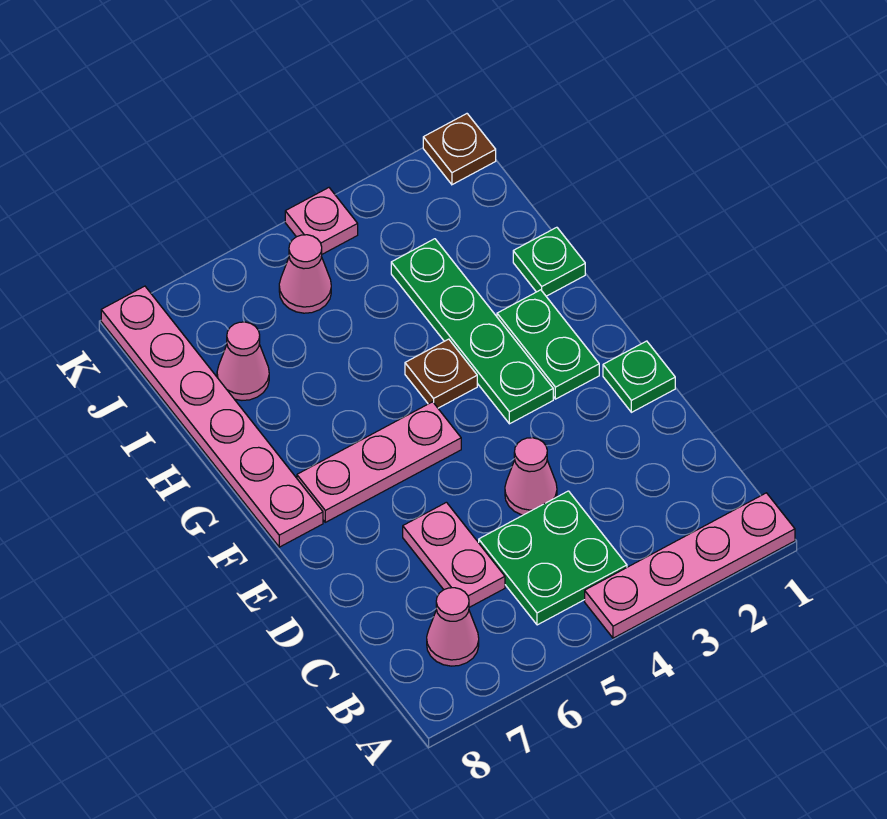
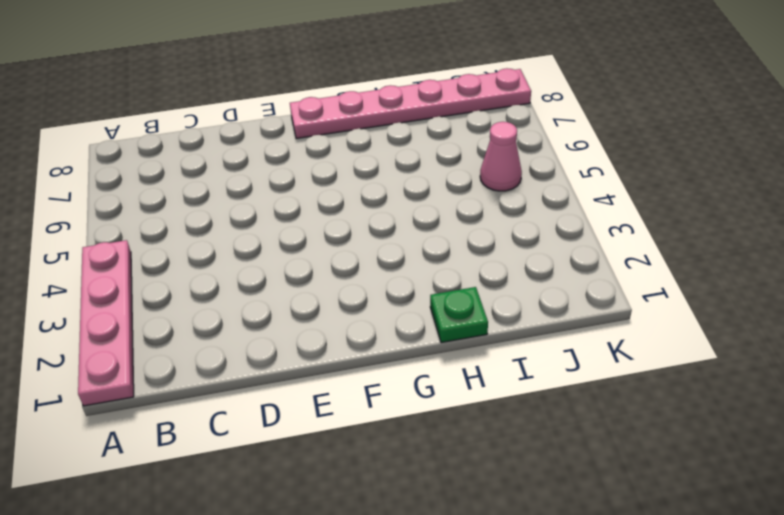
none -> green plate B4:C5 level 1
none -> pink cone B7 level 1
none -> pink plate C6:D6 level 1

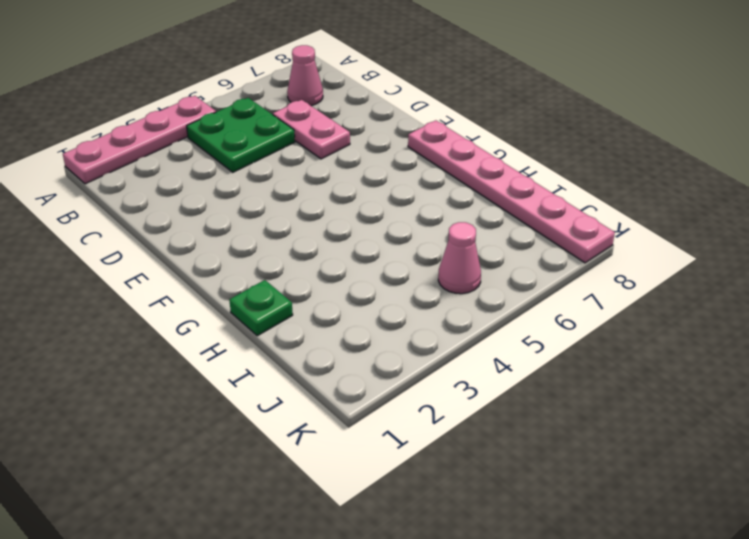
none -> pink cone D4 level 1
none -> green plate E1 level 1
none -> green plate F2:G2 level 1

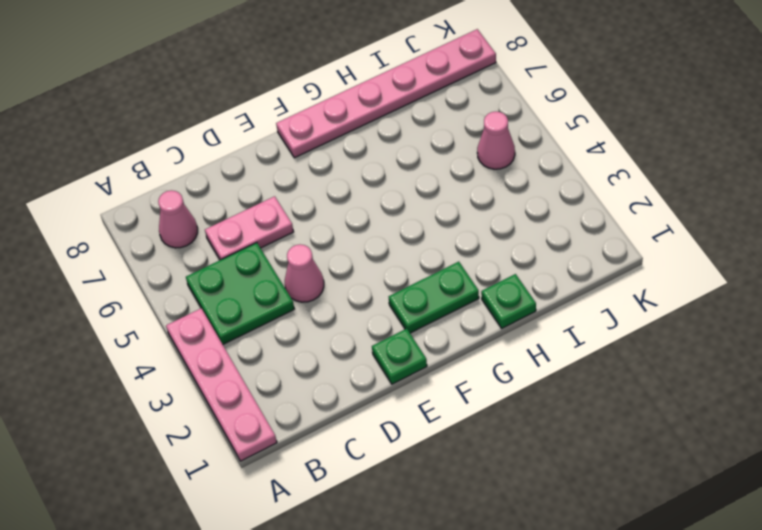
none -> green plate F3:I3 level 1
none -> pink plate F5:F7 level 1
none -> brown plate G4 level 1

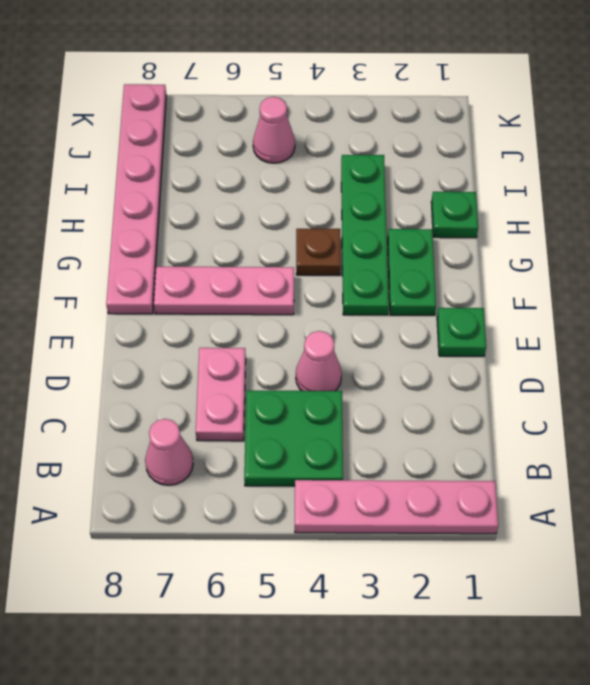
none -> pink cone I7 level 1
none -> brown plate K1 level 1
none -> pink plate K4 level 1

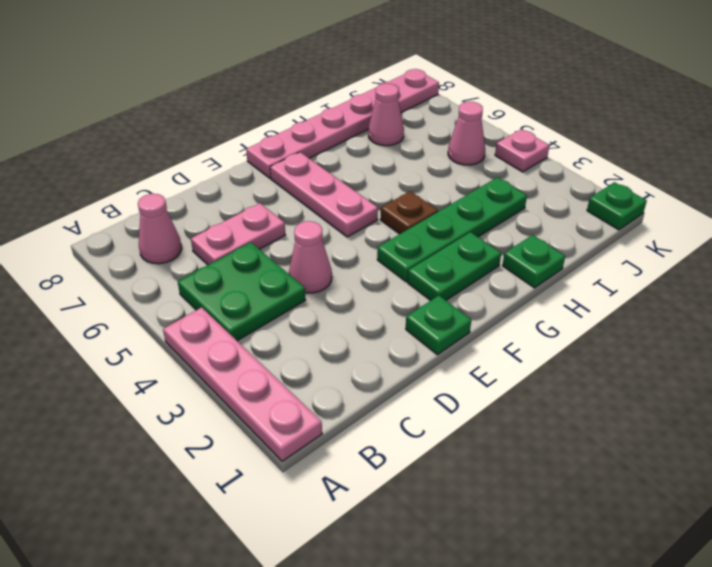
green plate K1 level 1 -> brown plate K1 level 1

